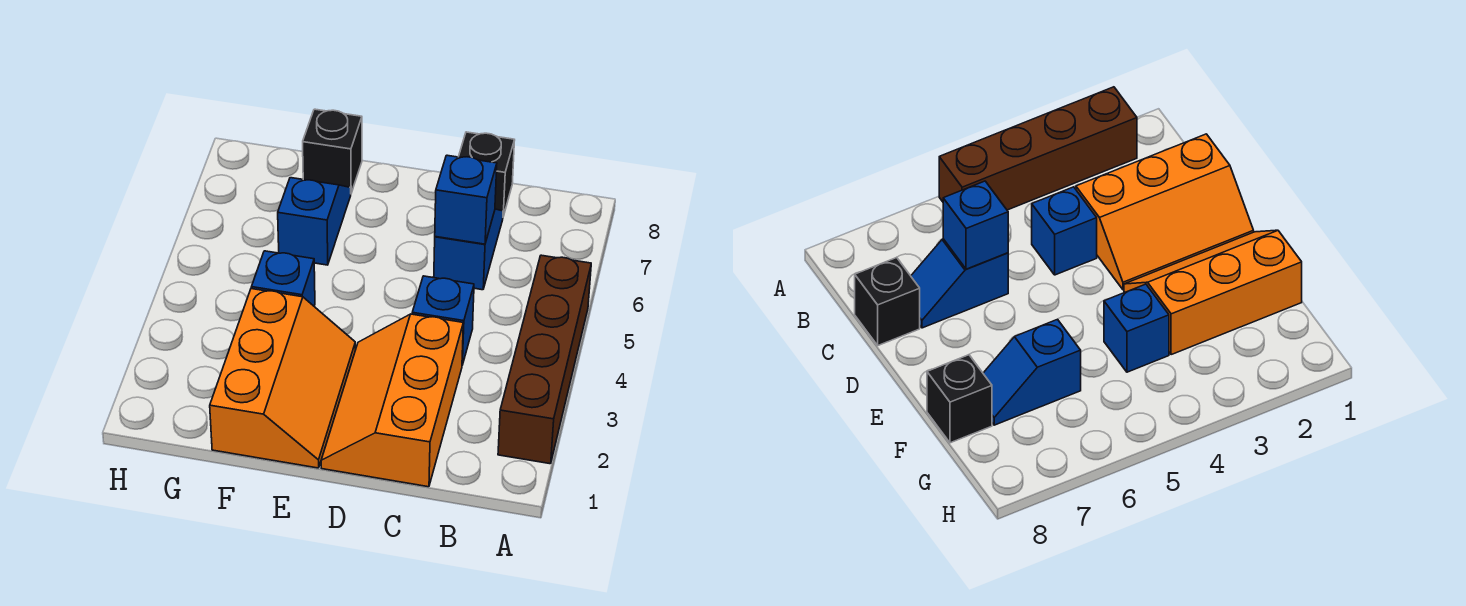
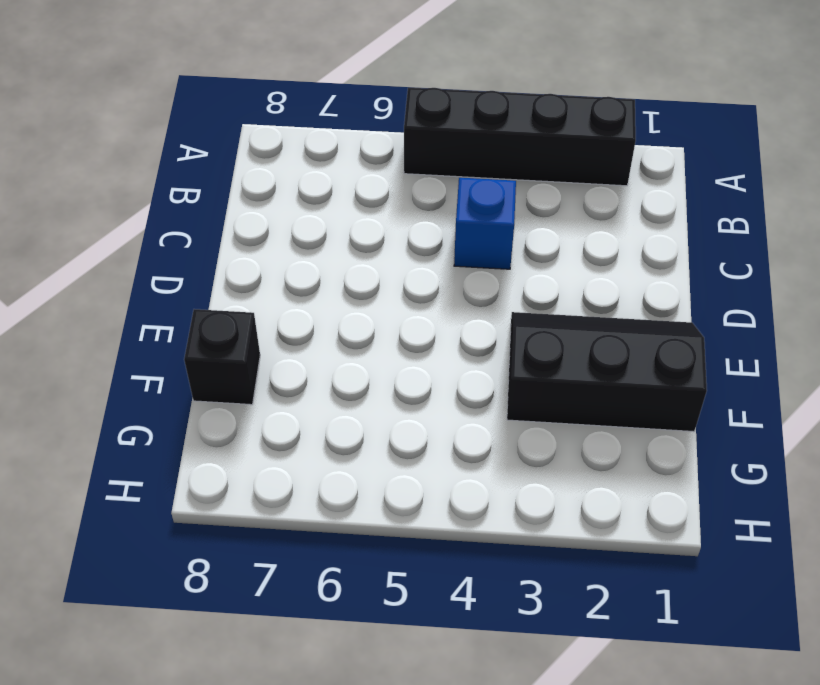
black brick A2:A5 level 1 -> brown brick A2:A5 level 1
black slope E1:F3 level 1 top F -> orange slope E1:F3 level 1 top F
none -> orange slope C1:D3 level 1 top C
none -> blue slope C6:C7 level 1 top 6

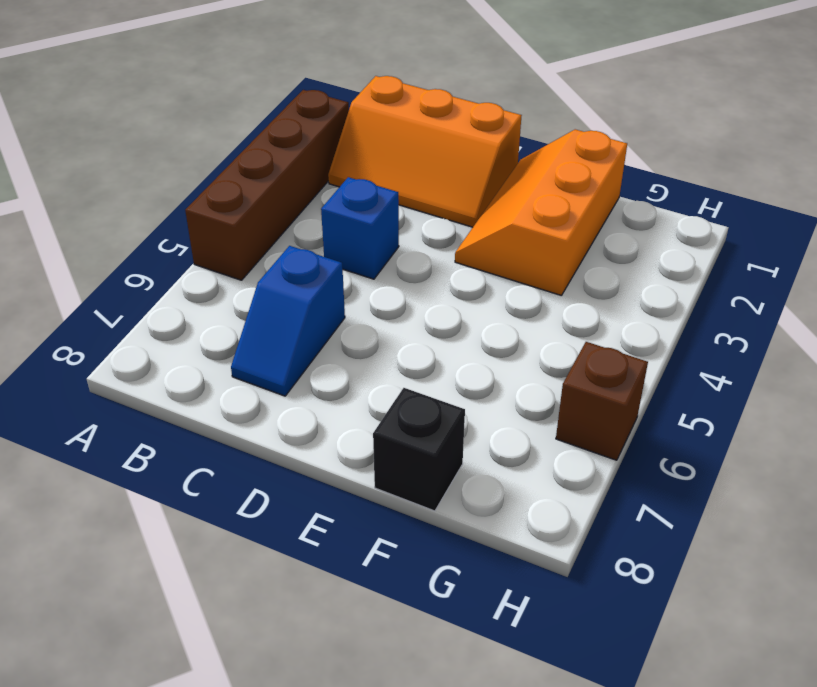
orange slope B1:D2 level 1 top 1 -> orange slope C1:D3 level 1 top C
brown brick H6 level 1 -> none
none -> black brick C8 level 1
none -> blue brick F4 level 1

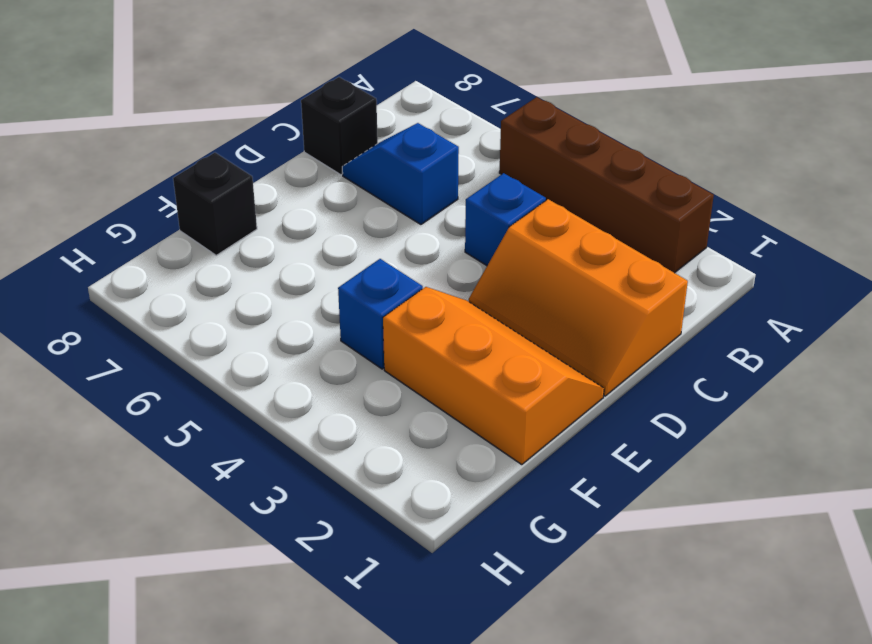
none -> blue slope F6:F7 level 1 top 6
none -> blue brick C6 level 2

